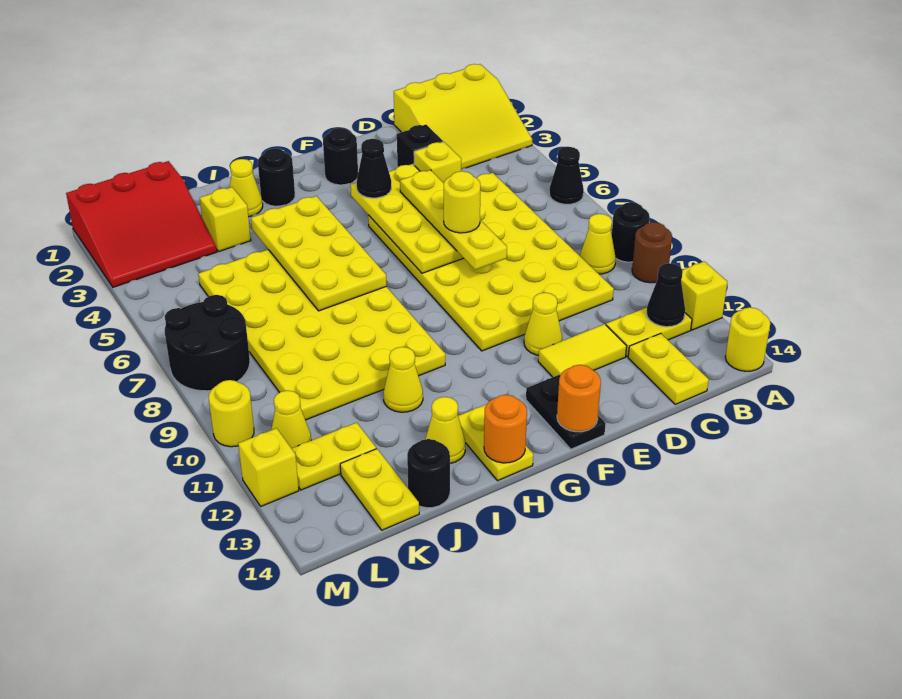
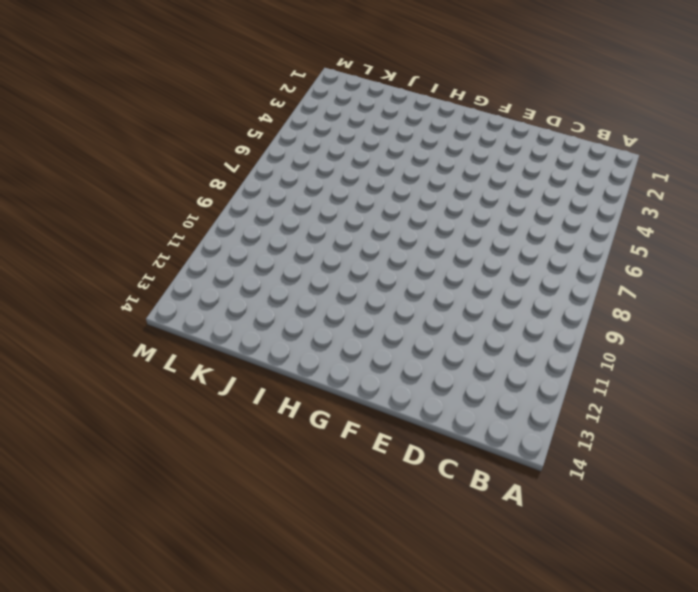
none -> yellow slope A1:C3 level 1 top 1
none -> black cone A6 level 1
none -> black round brick A9 level 1
none -> brown round brick A10 level 1

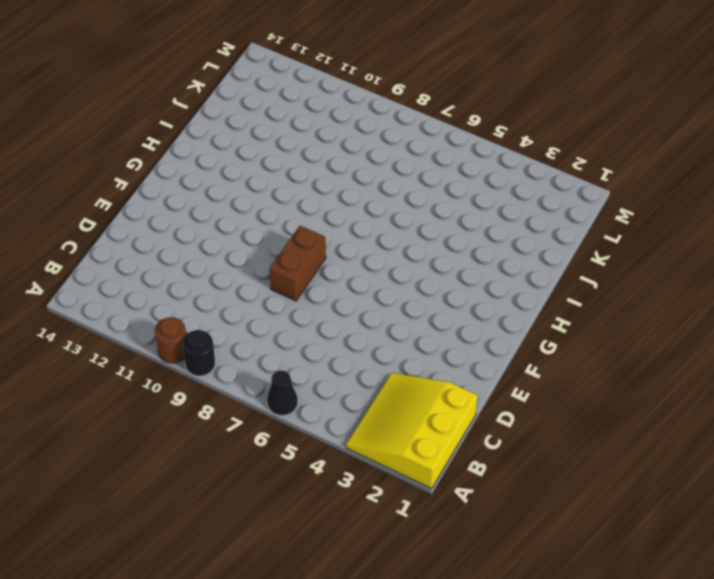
brown brick E8:F8 level 1 -> yellow plate C5:F10 level 1
none -> yellow brick A12 level 1
none -> yellow round brick A14 level 1
none -> yellow cone B9 level 1
none -> yellow plate B12:C12 level 1

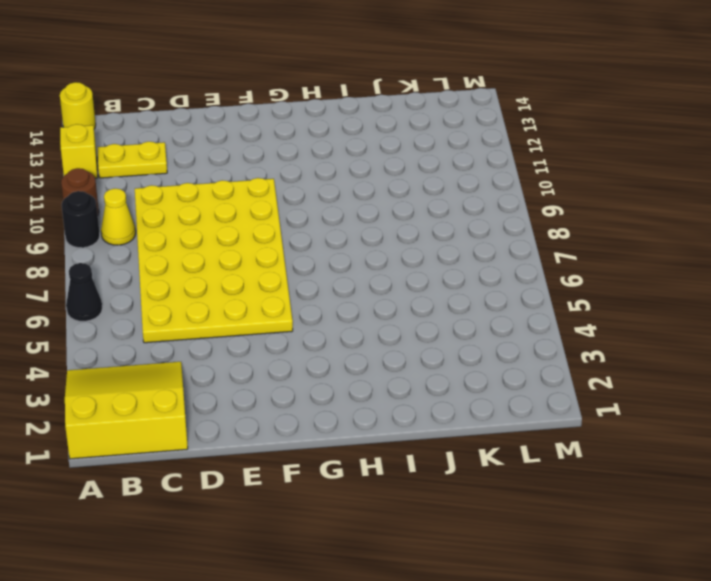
none -> yellow plate C13:C14 level 1
none -> black brick D3 level 1
none -> yellow brick D4 level 1
none -> yellow tile D12:E12 level 1

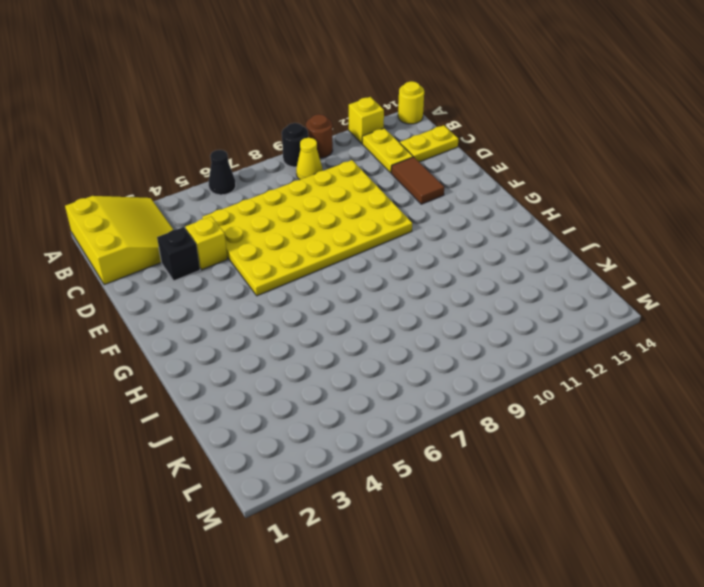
brown tile D12:E12 level 1 -> yellow tile D12:E12 level 1
none -> yellow cone E11 level 1
none -> black round brick F2 level 1
none -> black plate F13:F14 level 1
none -> black round brick H2 level 1

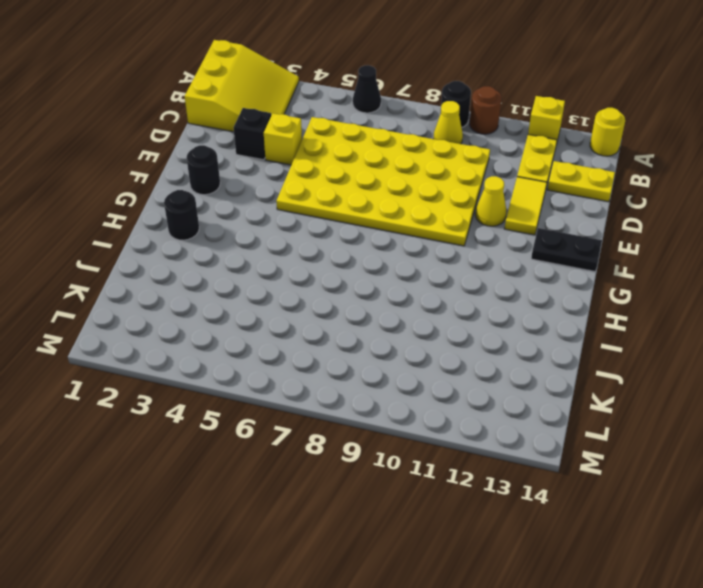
none -> yellow plate H5:K10 level 1
none -> yellow plate H13:H14 level 1
none -> yellow cone I2 level 1
none -> yellow cone I11 level 1

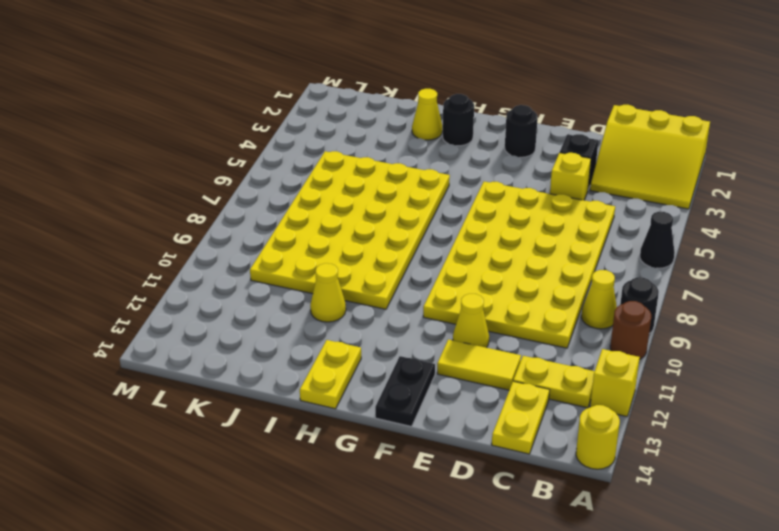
none -> yellow cone I13 level 1
none -> yellow brick J3 level 1
none -> black round brick J14 level 1
none -> red slope K1:M3 level 1 top 1

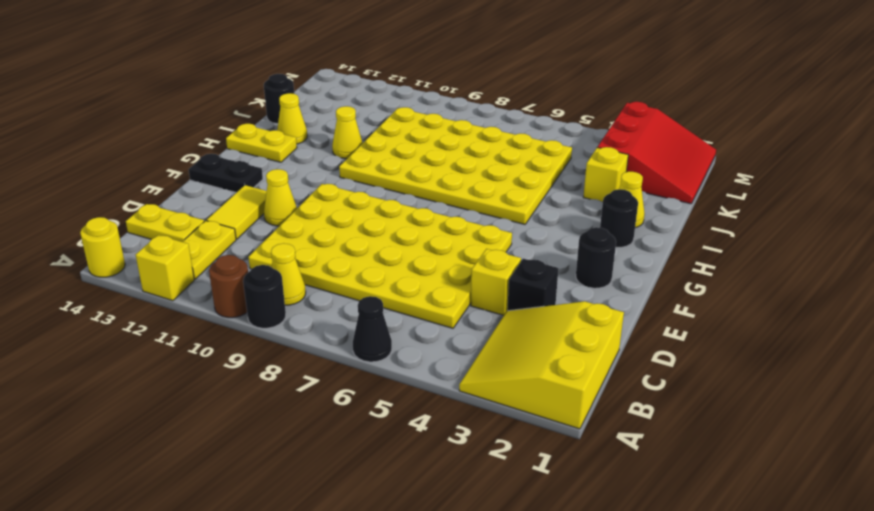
red slope K1:M3 level 1 top 3 -> red slope K1:M3 level 1 top 1
none -> yellow plate K12:L12 level 1
none -> yellow plate K13:K14 level 1
none -> black round brick L7:M8 level 1
none -> yellow cone L11 level 1

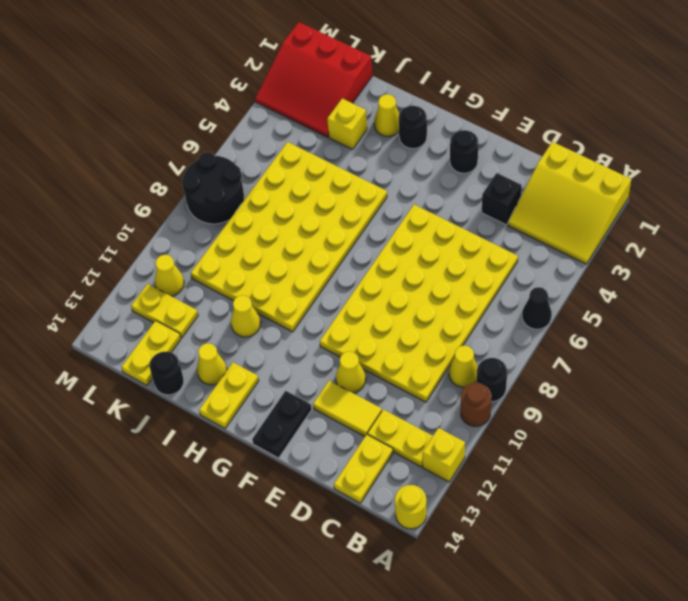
none -> yellow brick D4 level 1
none -> yellow round brick M10 level 1
none -> yellow brick M12 level 1
none -> black cone B12 level 2

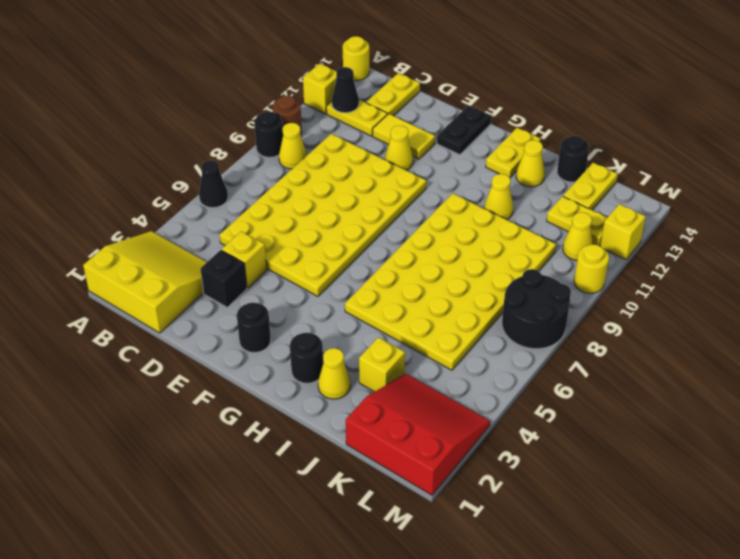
none -> yellow plate E4:F7 level 2
none -> orange round brick F14 level 2
none -> yellow plate H4:I7 level 2
none -> orange round brick H14 level 2

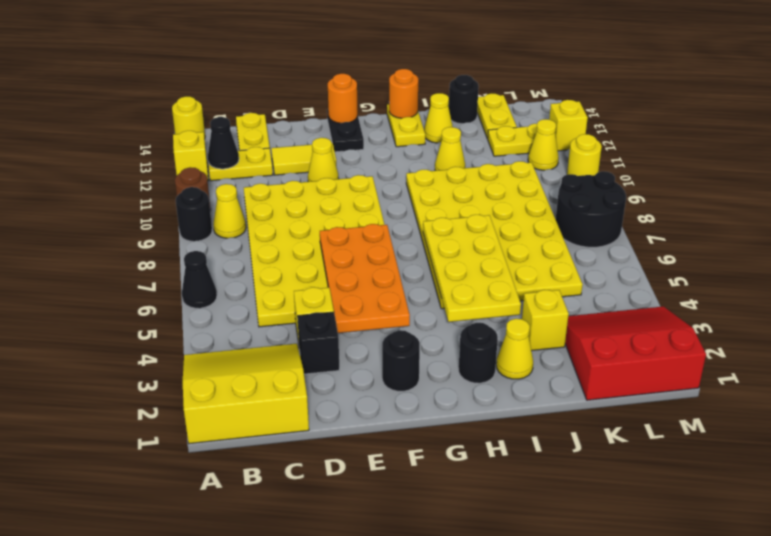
orange plate E4:F7 level 2 -> yellow plate E4:F7 level 2
none -> yellow plate E5:E8 level 3
none -> black cone F4 level 3
none -> yellow round brick E7 level 4

